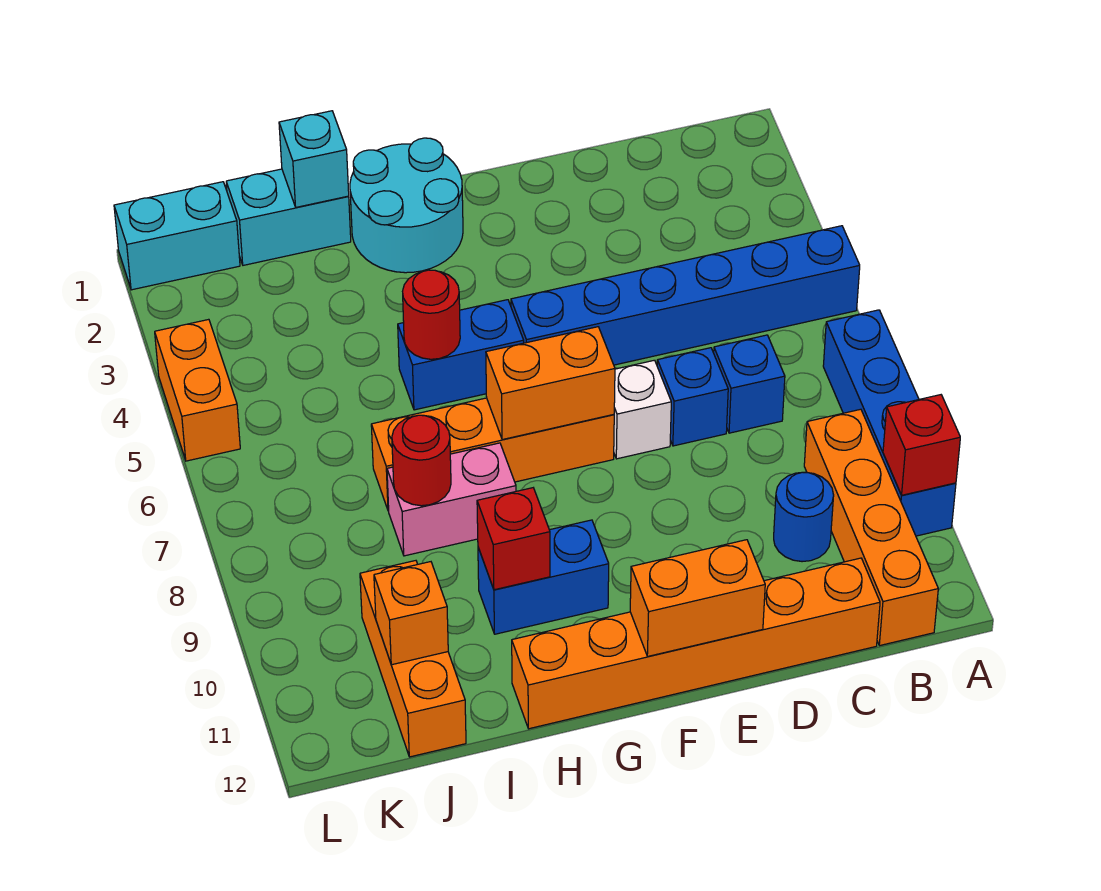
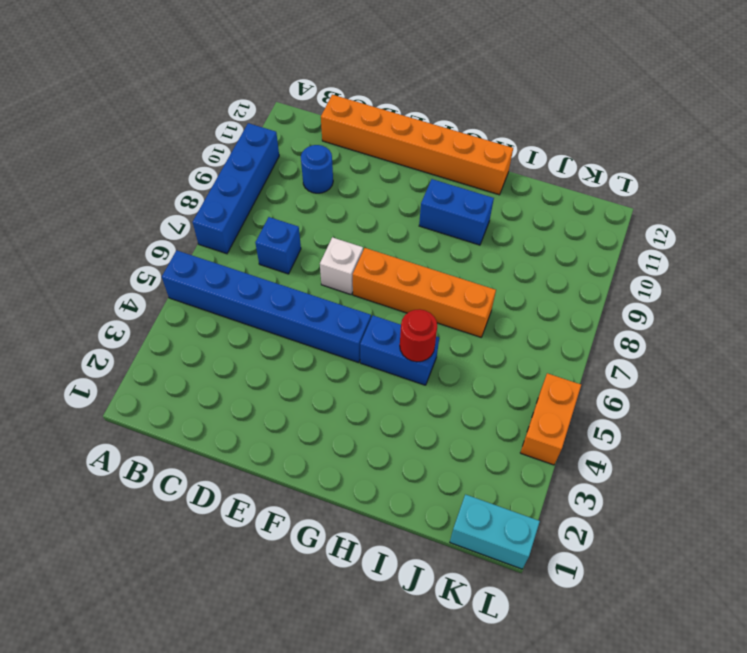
none -> orange brick B9:B12 level 1
none -> blue brick D7 level 1
none -> cyan round brick G1:H2 level 1

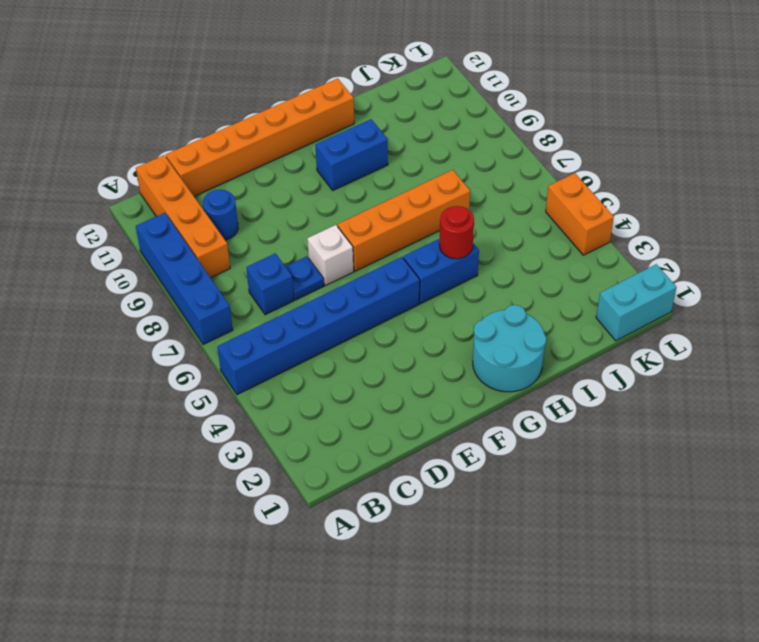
blue plate D7 level 1 -> blue brick D7 level 1
none -> pink brick H8:I8 level 1
none -> cyan brick I1:J1 level 1
none -> orange brick J10:J12 level 1

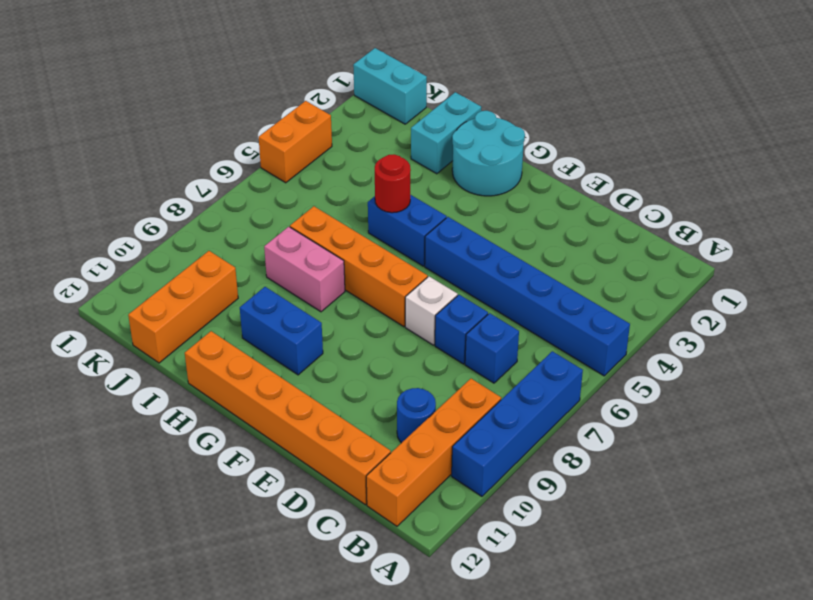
cyan brick I1:I2 level 1 -> cyan brick I1:J1 level 1
none -> red brick A10 level 2
none -> orange brick E12:F12 level 2
none -> orange brick F7:G7 level 2

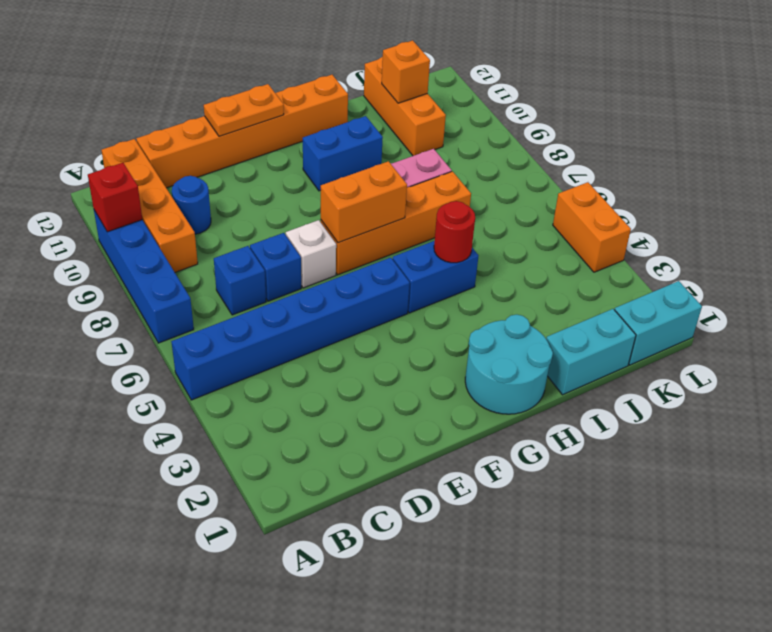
orange plate E12:F12 level 2 -> orange brick E12:F12 level 2
none -> red brick H10 level 2
none -> cyan brick I1 level 2
none -> red round brick I8 level 2

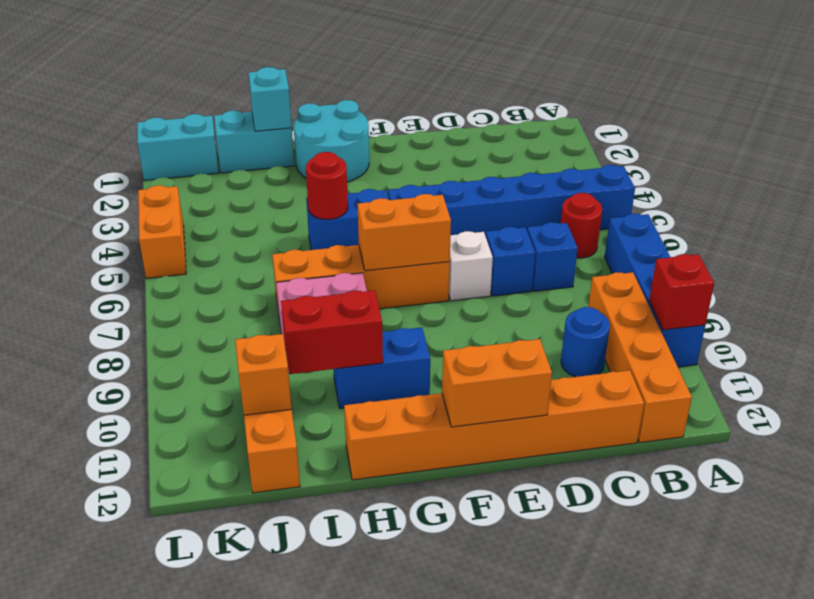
red round brick B6 level 1 -> red round brick I8 level 2
red brick H10:I10 level 2 -> red brick H10 level 2

